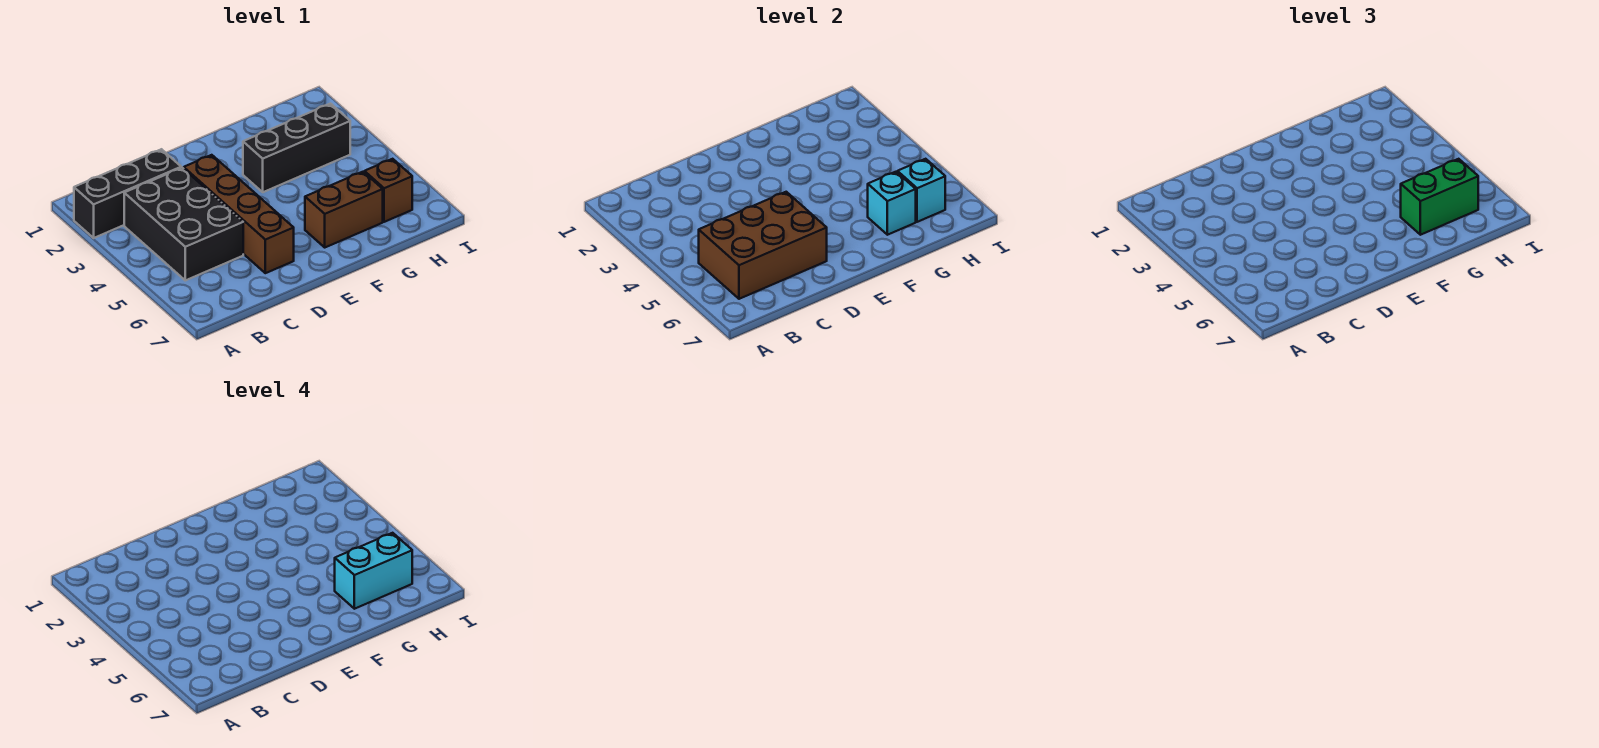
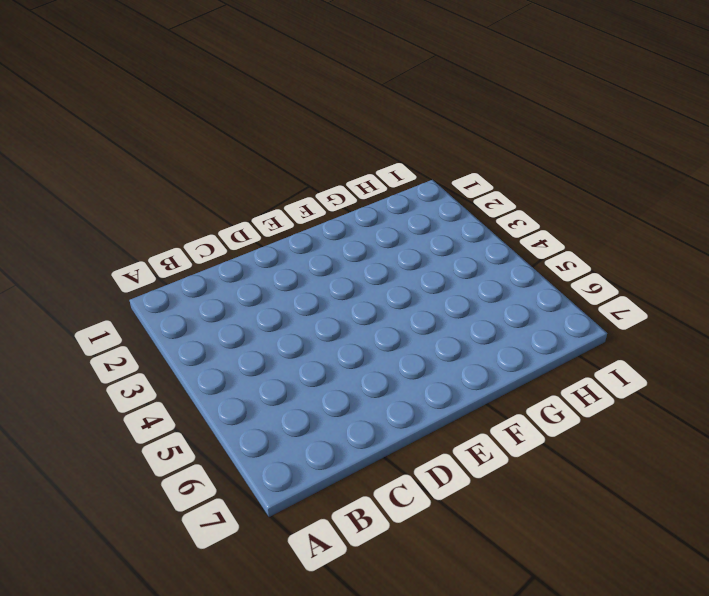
none -> black brick A2:C2 level 1
none -> black brick B3:C5 level 1

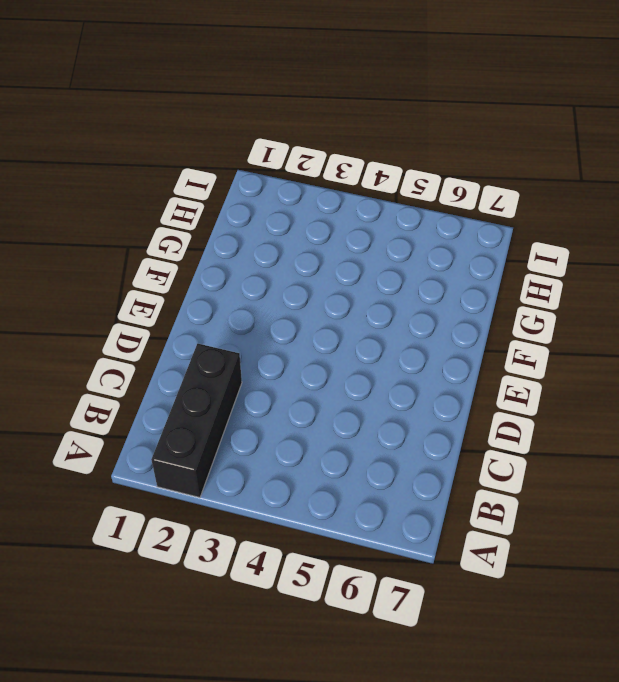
none -> black brick B3:C5 level 1
none -> brown brick D3:D6 level 1

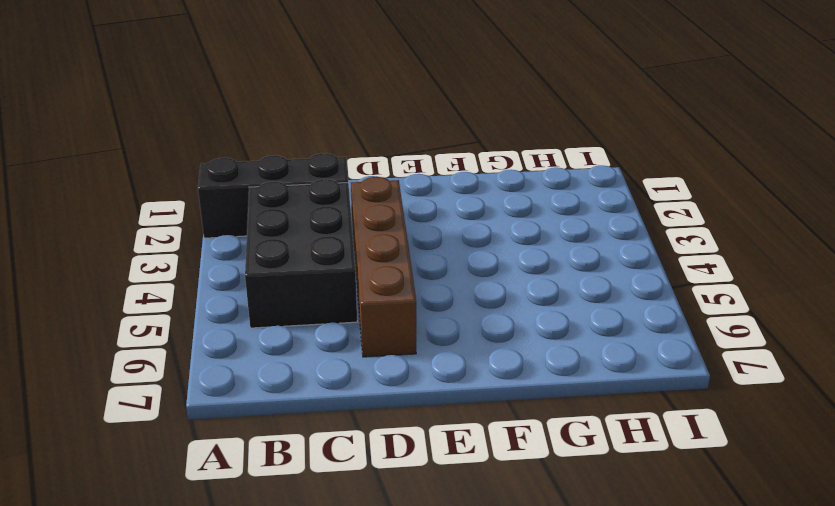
none -> black brick F3:H3 level 1
none -> brown brick F6:G6 level 1

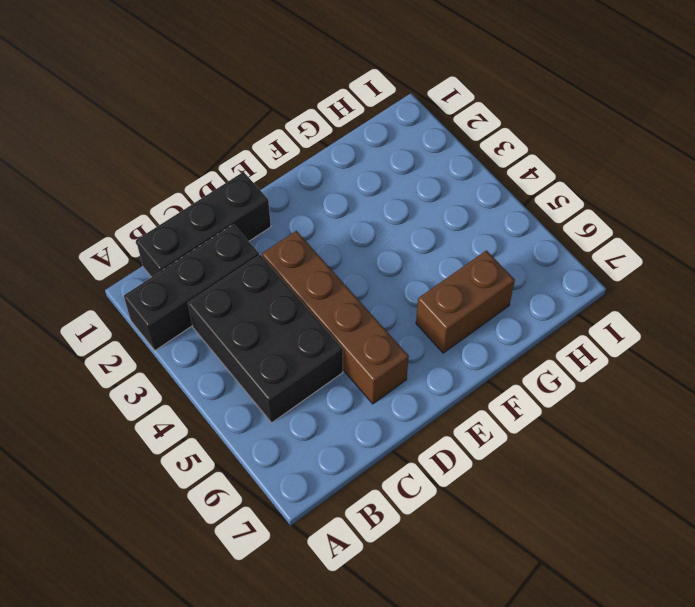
black brick B1:D1 level 1 -> black brick F3:H3 level 1
none -> brown brick H6 level 1
none -> brown brick B5:D6 level 2

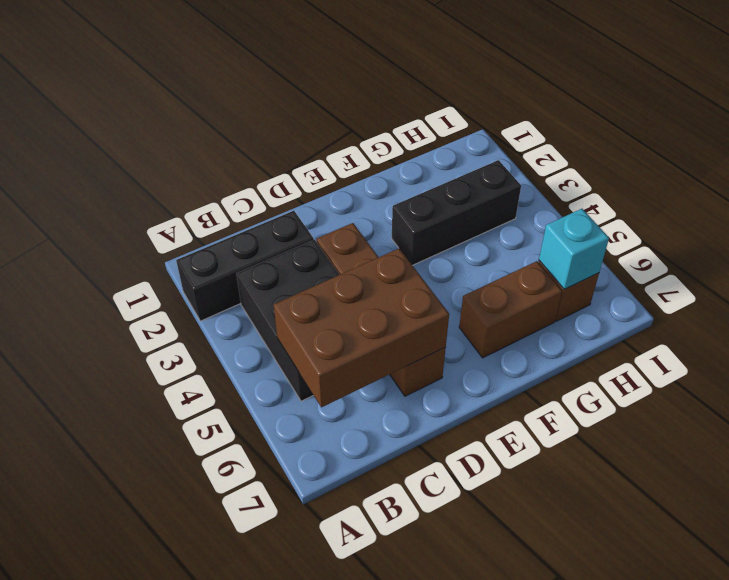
none -> cyan brick G6 level 2
none -> green brick G6:H6 level 3

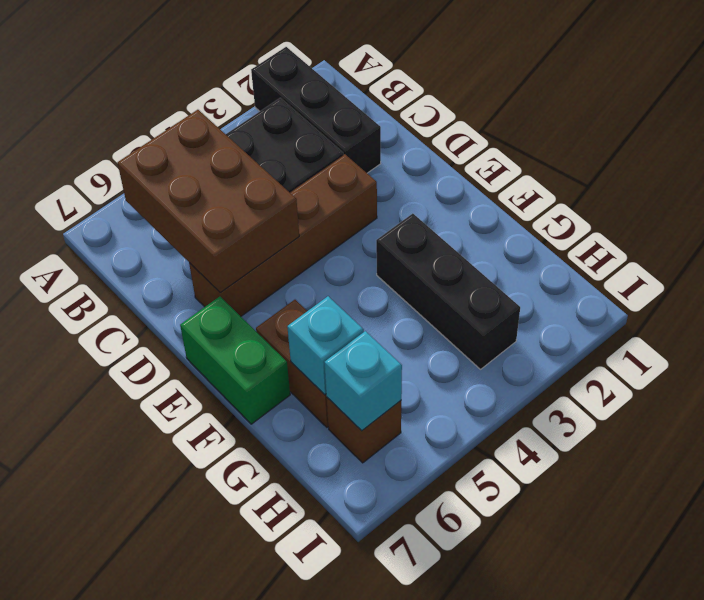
green brick E7:F7 level 1 -> green brick G6:H6 level 3
none -> cyan brick G6:H6 level 4

